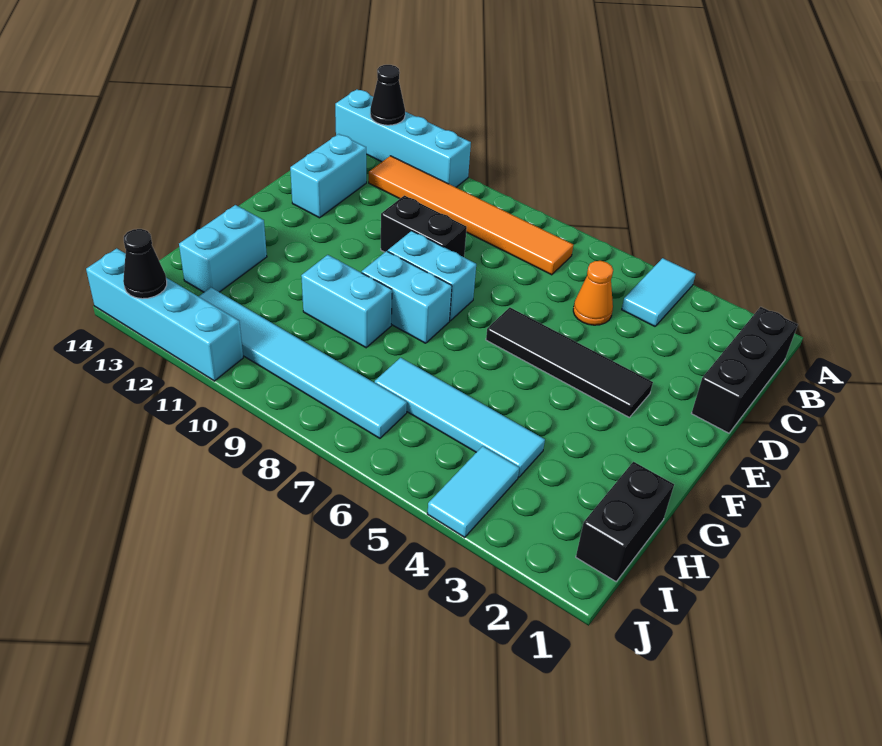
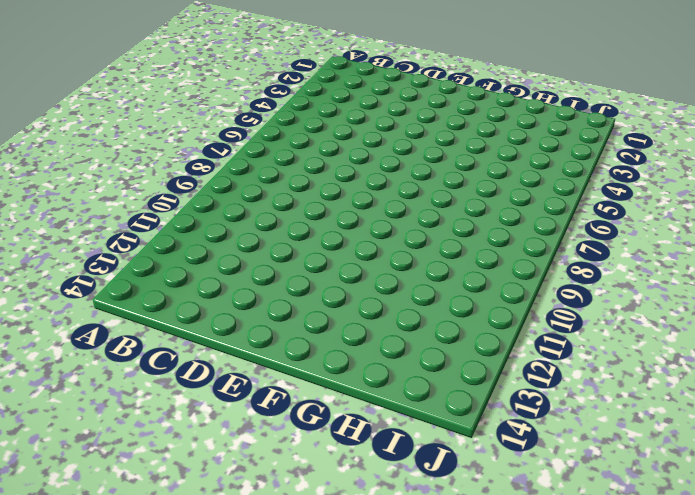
none -> cyan tile A4:B4 level 1
none -> cyan brick A11:A14 level 1
none -> black brick B1:D1 level 1

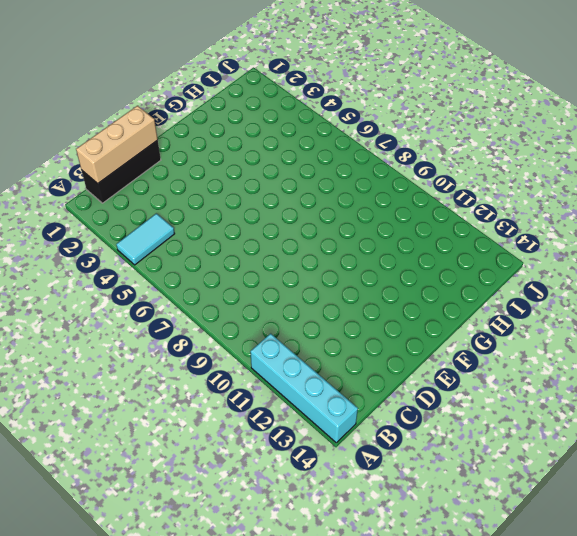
tan brick B1:D1 level 2 -> none
none -> orange tile B7:B12 level 1
none -> orange cone C5 level 1
none -> cyan brick C13:D13 level 1

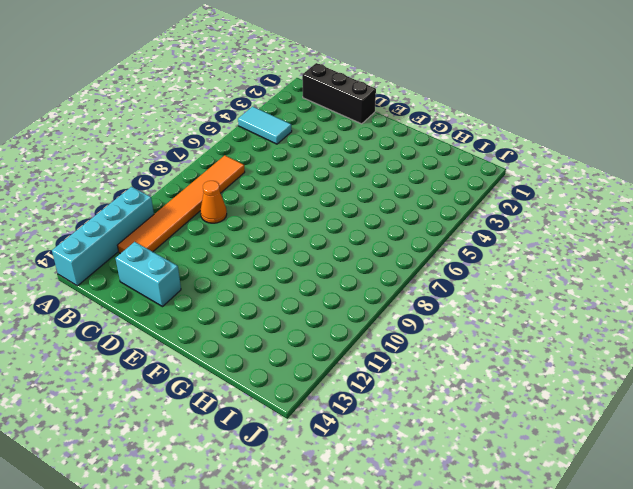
orange cone C9 level 1 -> orange cone C5 level 1
none -> black brick D9:D10 level 1
none -> black tile E3:E6 level 1
none -> cyan brick E8:E9 level 1

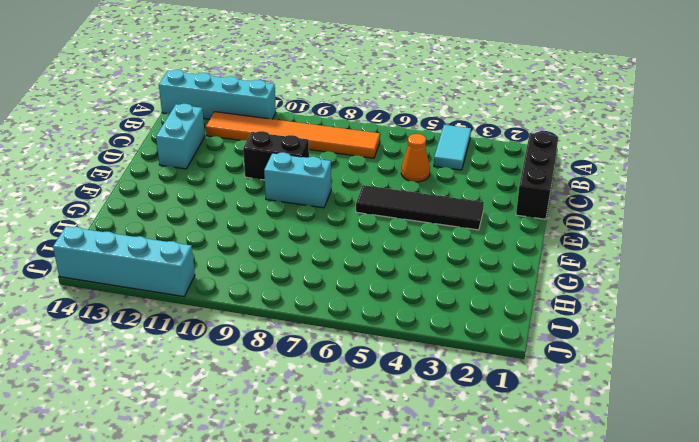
none -> cyan brick F8:F9 level 1
none -> cyan brick G9:G10 level 1
none -> cyan brick G13:H13 level 1

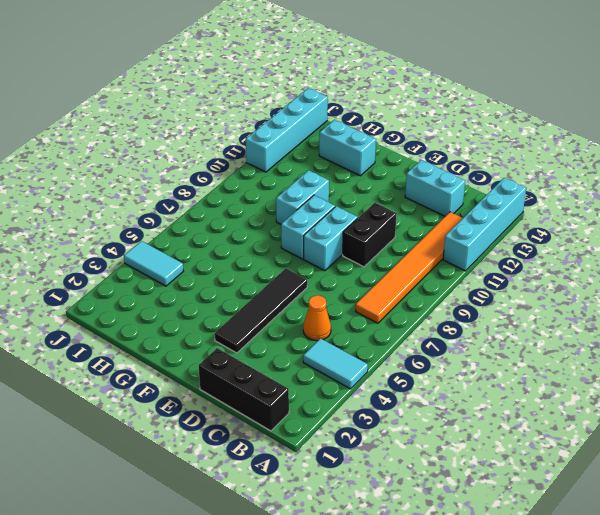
none -> black brick H1:I1 level 1
none -> cyan tile H4:H7 level 1
none -> cyan tile I7:I12 level 1

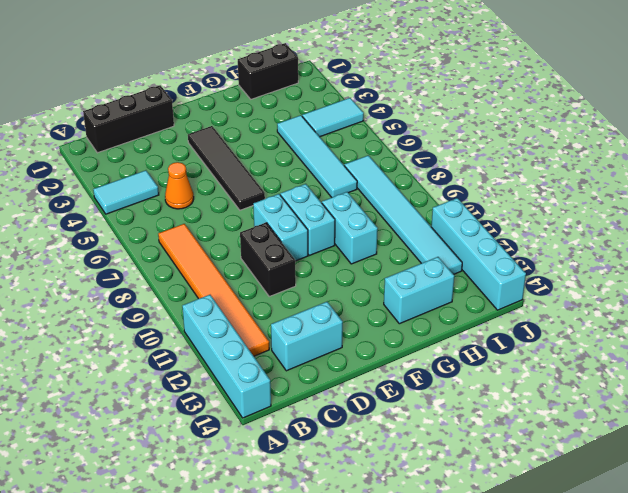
none -> black cone A13 level 2
none -> black cone J13 level 2

